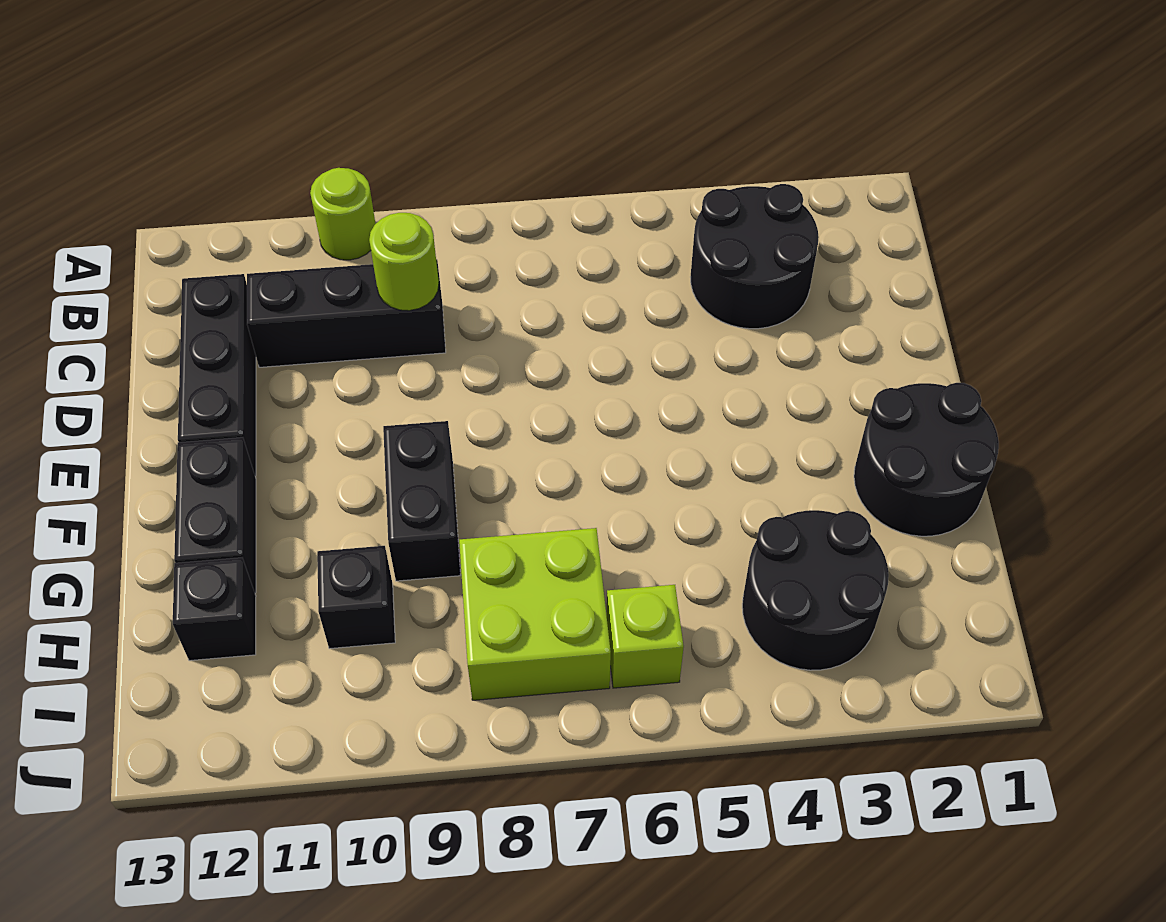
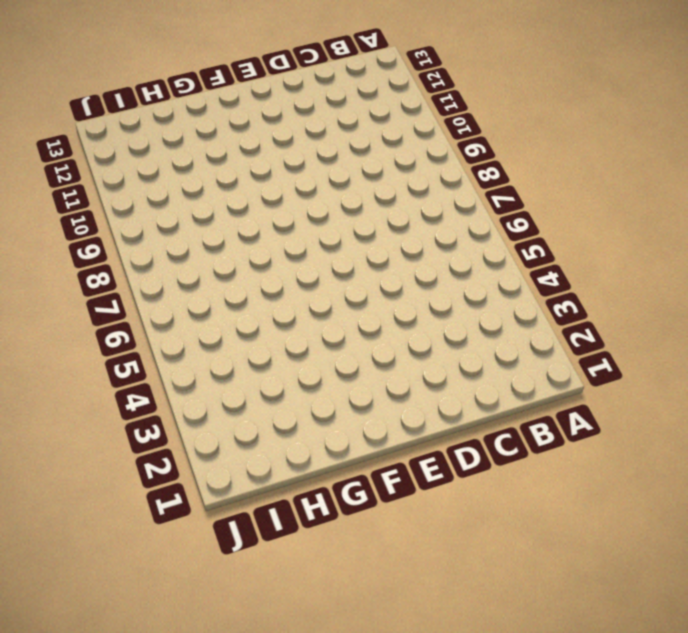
none -> lime round brick A10 level 1
none -> black round brick B3:C4 level 1
none -> black brick C9:C11 level 1

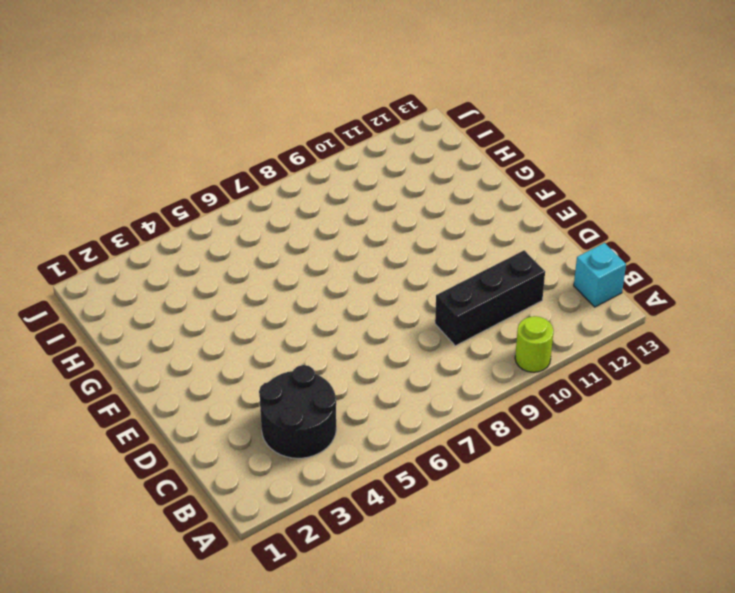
cyan brick B13 level 1 -> none
none -> black brick C12:E12 level 1
none -> black round brick F1:G2 level 1
none -> black brick F9:G9 level 1

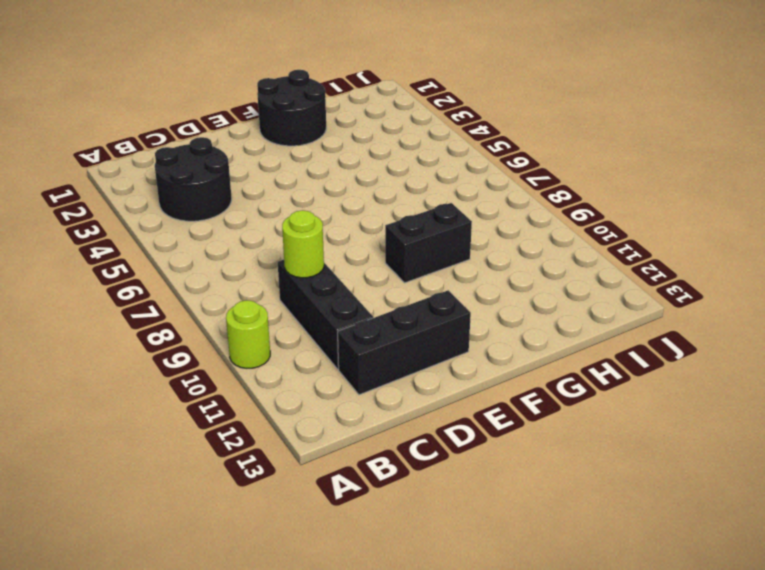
none -> black brick F12:G12 level 1
none -> black round brick H3:I4 level 1
none -> lime brick H7:I8 level 1

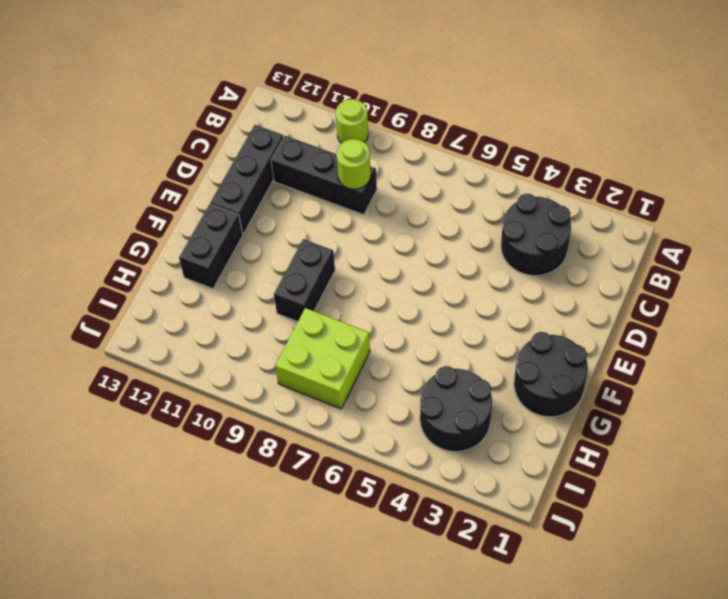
none -> black brick H10 level 1
none -> black brick H12 level 1
none -> lime brick I6 level 1

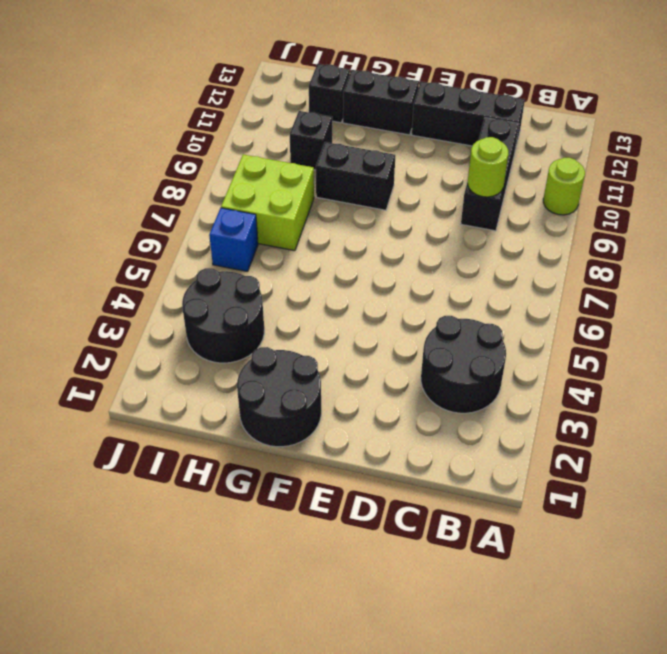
blue brick I6 level 1 -> lime brick I6 level 1

